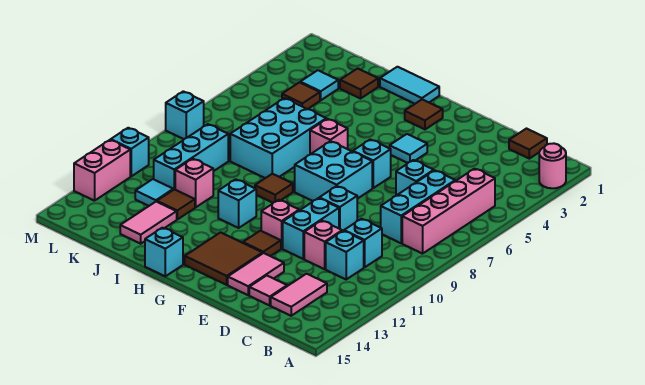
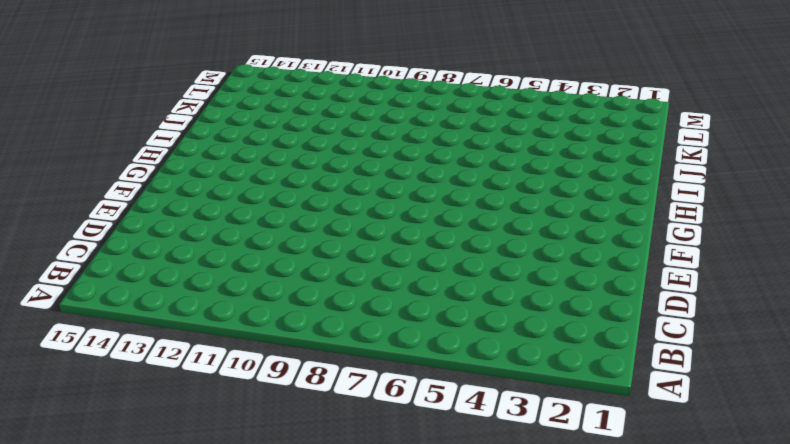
none -> pink round brick A2 level 1
none -> pink brick B5:B8 level 1
none -> brown tile C1 level 1
none -> cyan brick C6:C8 level 1

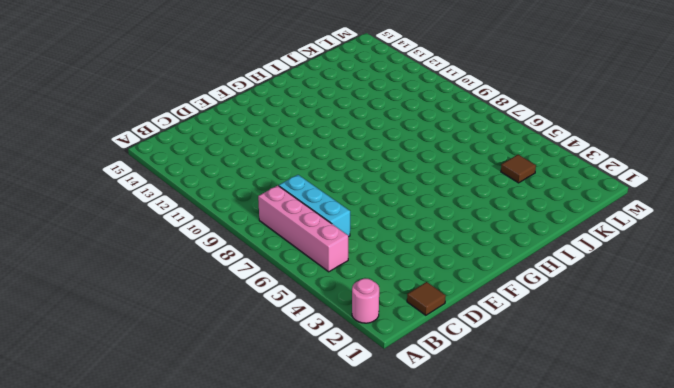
none -> cyan brick C10 level 1
none -> cyan brick C11 level 1
none -> pink tile C13:C14 level 1
none -> cyan brick D6 level 1

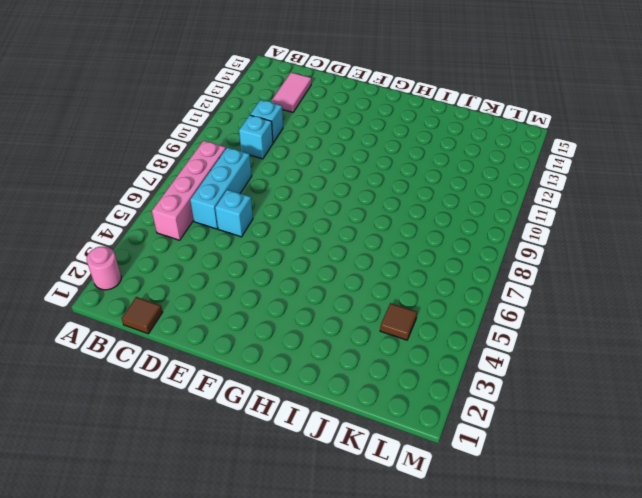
none -> pink brick D11 level 1
none -> pink tile D14 level 1
none -> cyan brick E9 level 1
none -> cyan brick E10:E11 level 1

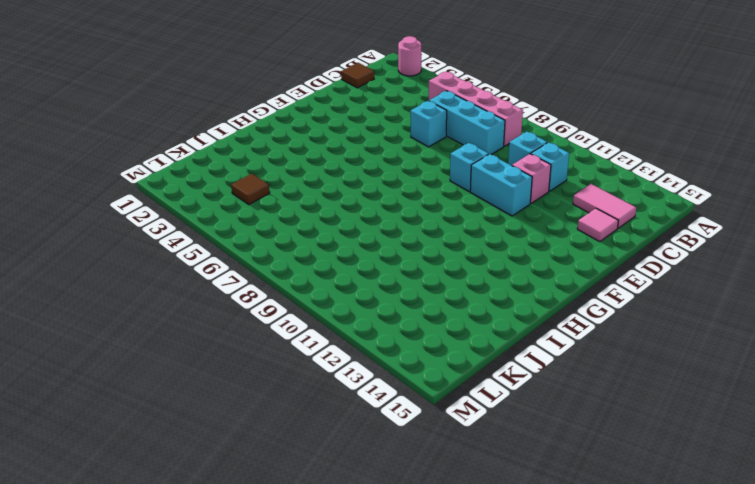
none -> pink tile E13:E14 level 1
none -> cyan tile F4 level 1
none -> cyan brick F6 level 1
none -> cyan brick F7:G8 level 1

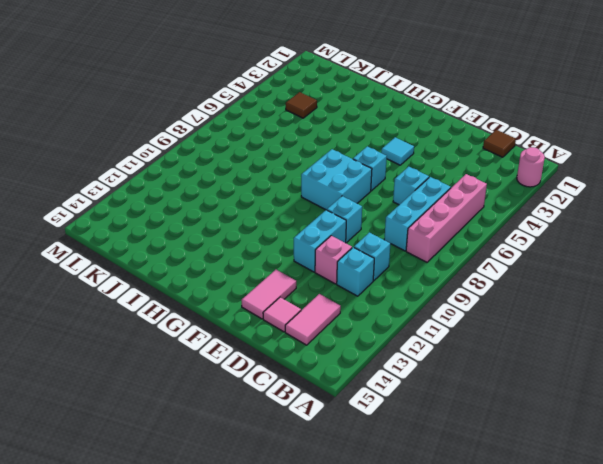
none -> pink brick F11 level 1
none -> brown tile F12 level 1
none -> brown tile F13:G14 level 1
none -> brown tile G2 level 1

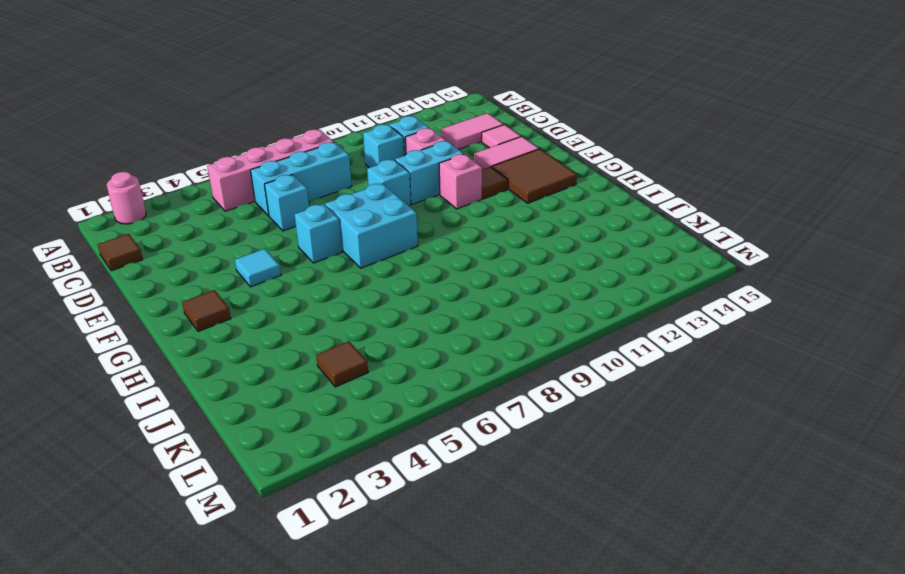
none -> cyan tile H1:I1 level 1
none -> pink brick H6 level 1
none -> brown tile H9 level 1
none -> cyan brick H11 level 1

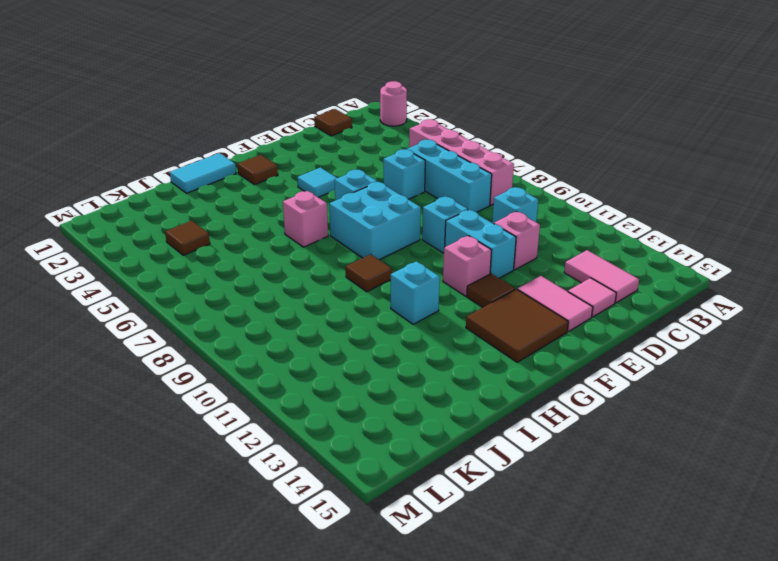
none -> cyan brick C11 level 1
none -> cyan brick H15 level 1
none -> cyan brick I6:J8 level 1
none -> brown tile J2 level 1

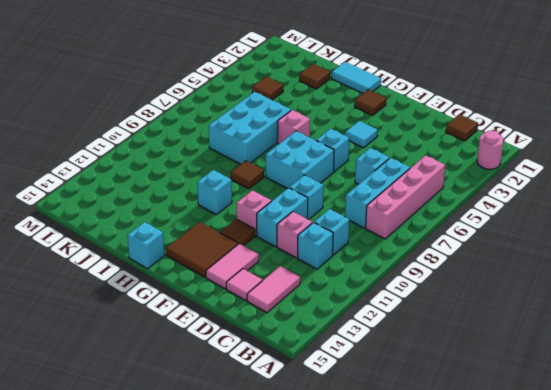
none -> pink brick J11 level 1
none -> brown tile J12 level 1
none -> pink tile J13:J14 level 1
none -> cyan tile K3 level 1

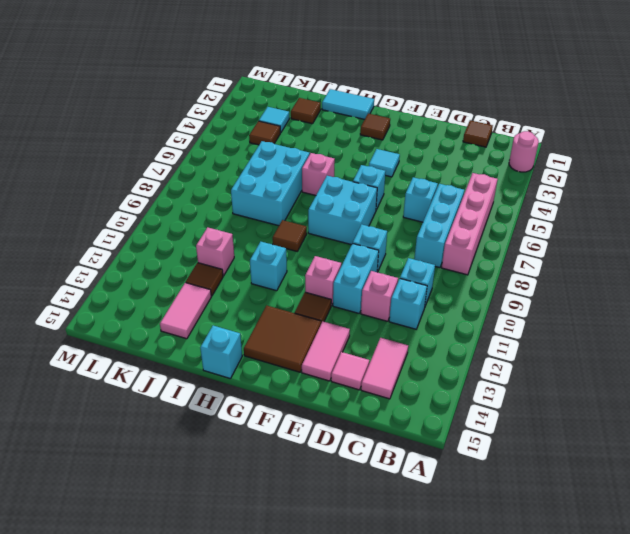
none -> cyan brick K9:K11 level 1
none -> cyan tile K12 level 1
none -> cyan brick M8 level 1
none -> cyan brick M11 level 1

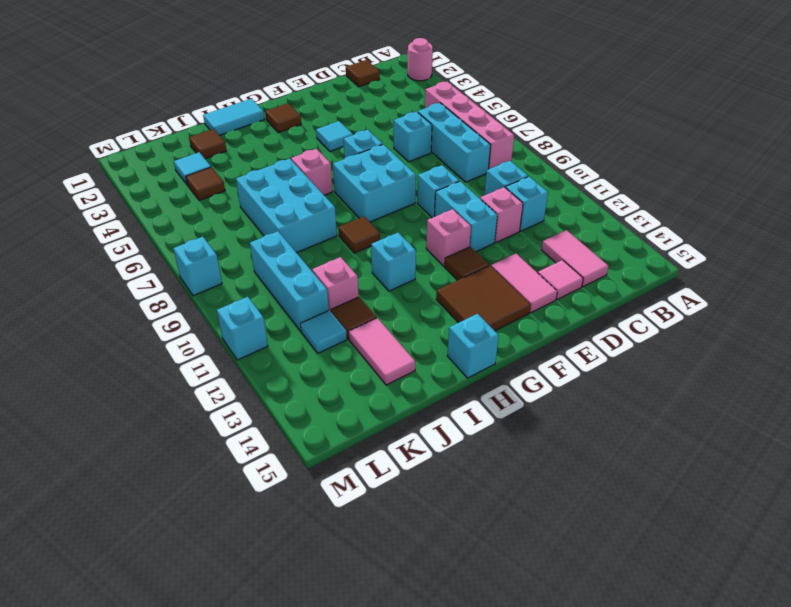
none -> pink brick M12:M13 level 1

